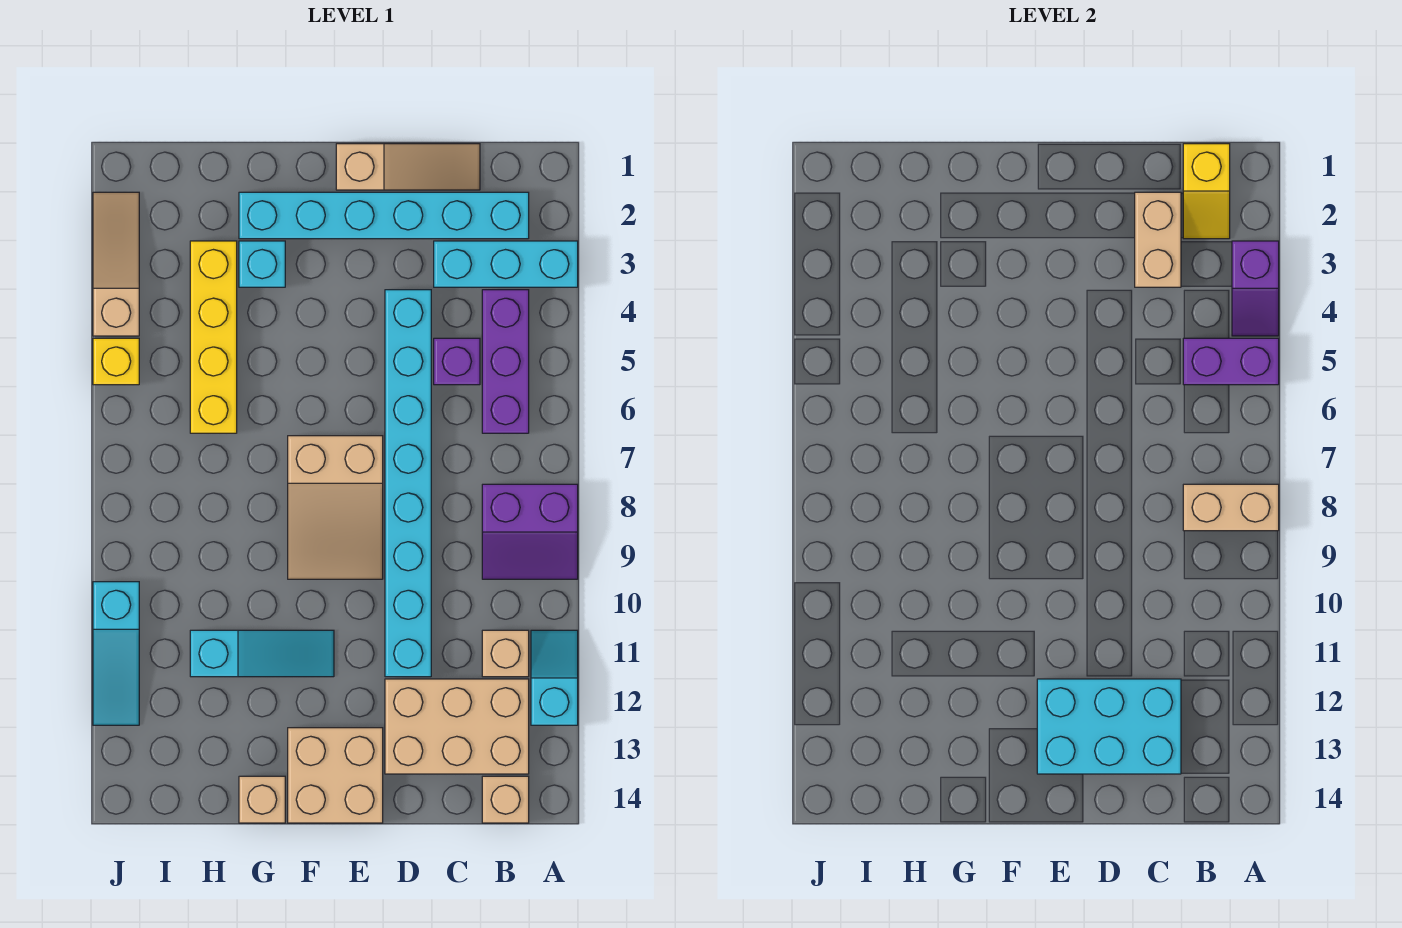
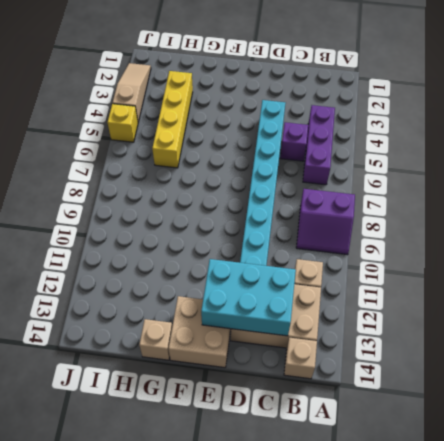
none -> cyan brick A3:C3 level 1
none -> cyan slope A11:A12 level 1 top 12
none -> cyan brick B2:G2 level 1

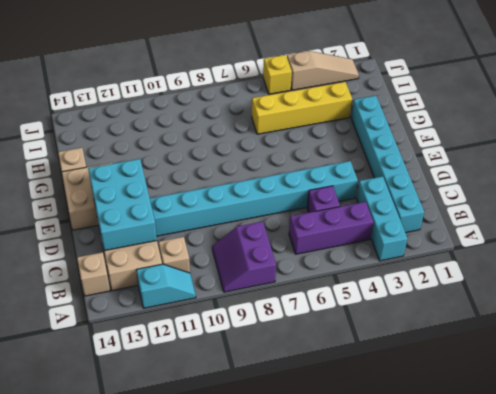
none -> tan slope C1:E1 level 1 top E
none -> tan slope E7:F9 level 1 top 7
none -> cyan slope F11:H11 level 1 top H

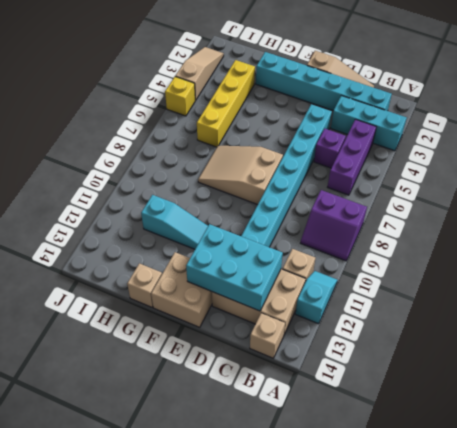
tan slope E7:G8 level 1 top E -> tan slope E7:F9 level 1 top 7
none -> cyan brick G3 level 1
none -> cyan slope J10:J12 level 1 top 10
none -> purple slope A3:A4 level 2 top 3

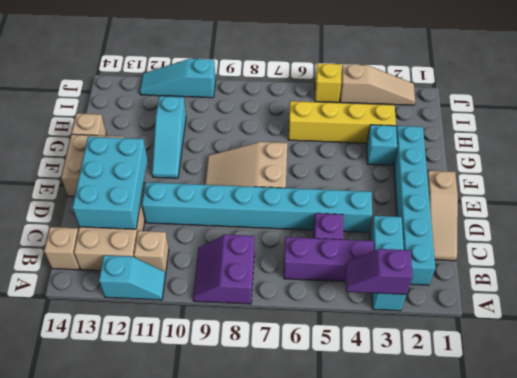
none -> purple brick A5:B5 level 2
none -> tan brick A8:B8 level 2
none -> yellow slope B1:B2 level 2 top 1

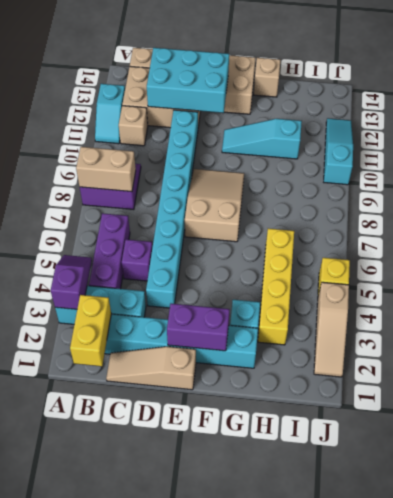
yellow brick B1:B2 level 2 -> yellow slope B1:B2 level 2 top 1
purple brick E2:F2 level 2 -> purple brick A5:B5 level 2
none -> tan brick C2:C3 level 2

